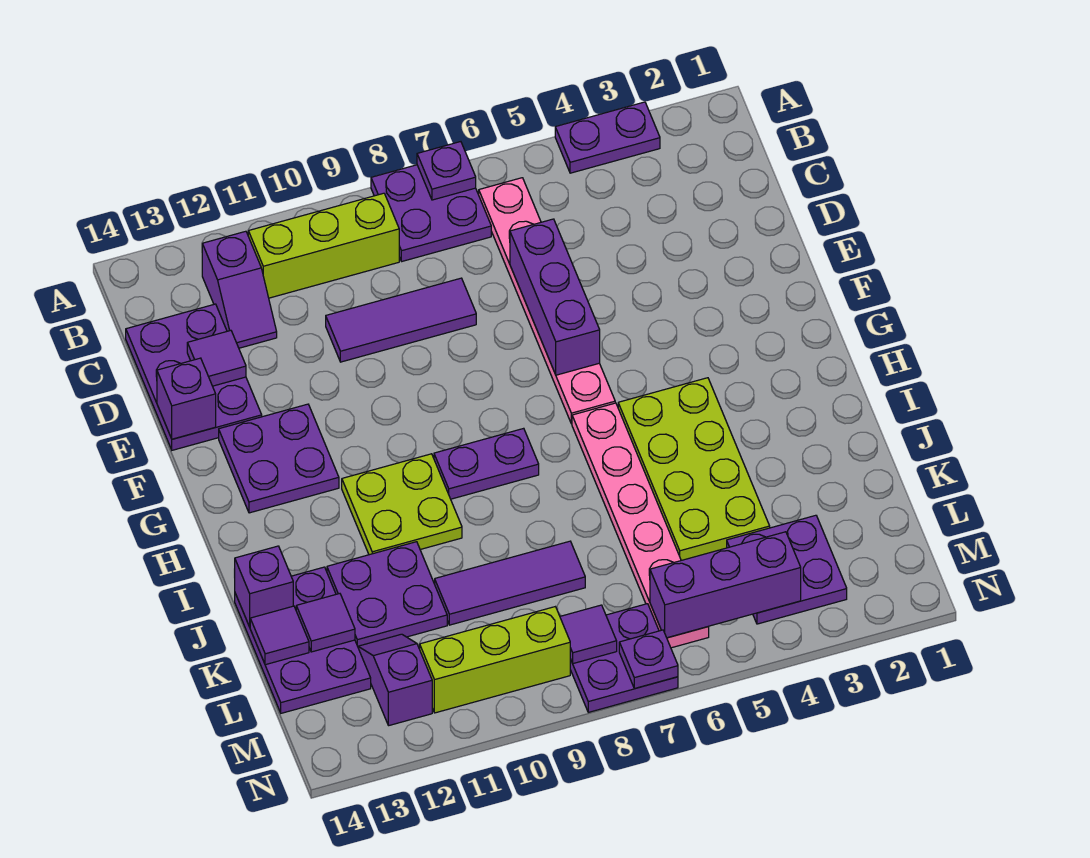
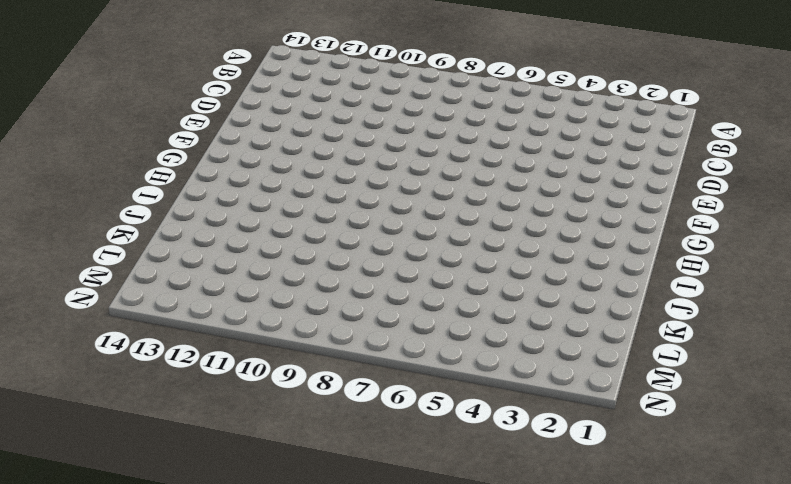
none -> purple plate A3:A4 level 1
none -> purple plate A7:B8 level 1
none -> pink plate B6:G6 level 1

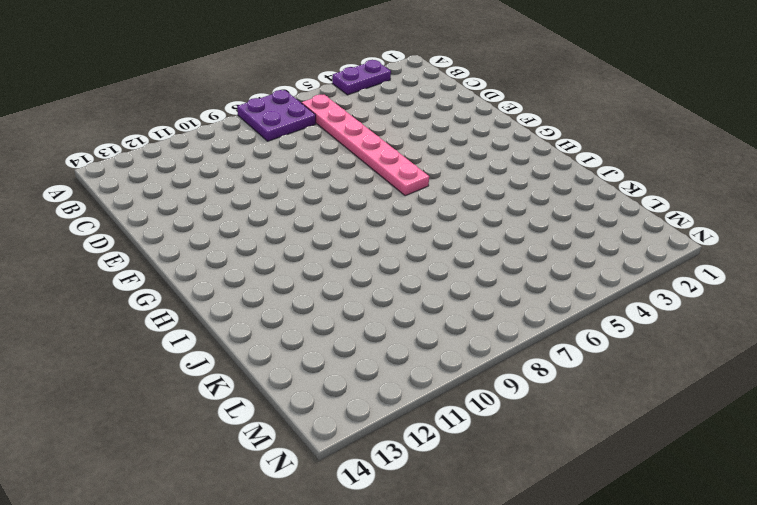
none -> lime brick B9:B11 level 1
none -> purple slope B12:C12 level 1 top B
none -> purple plate C13:E14 level 1

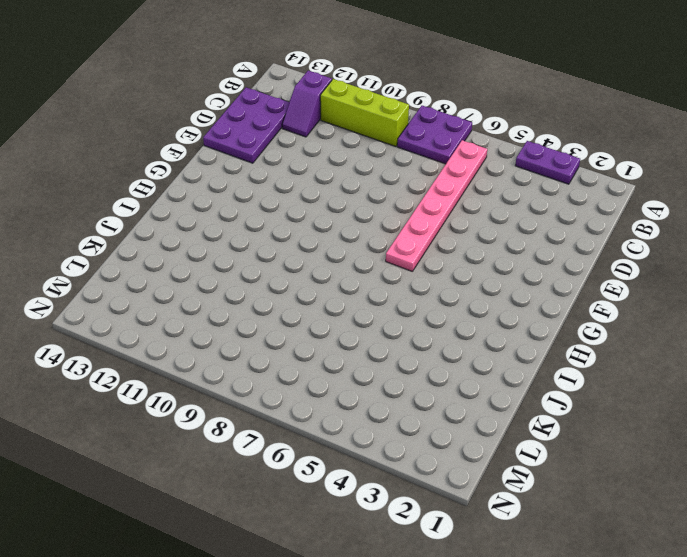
none -> purple tile D8:D10 level 1
none -> purple plate F12:G13 level 1
none -> lime plate H4:K5 level 1

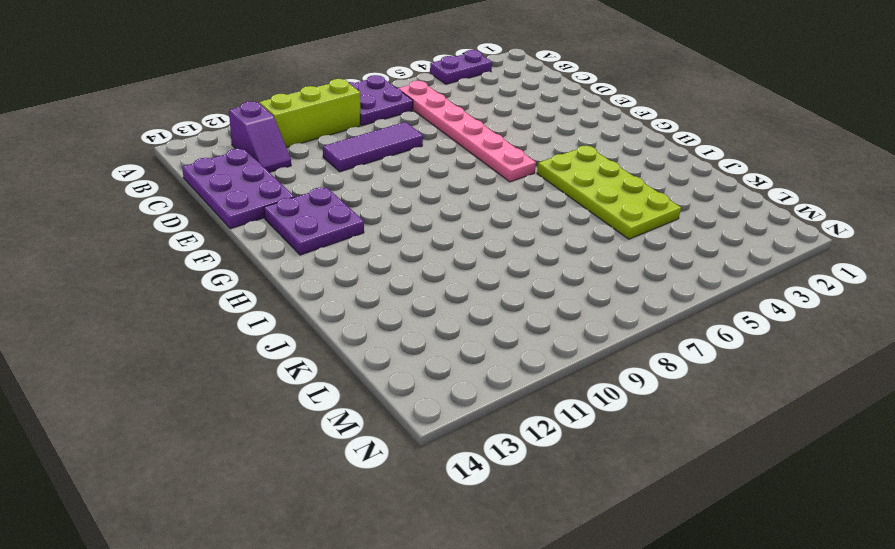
none -> pink plate H6:M6 level 1
none -> purple plate H8:H9 level 1
none -> lime plate H10:I11 level 1

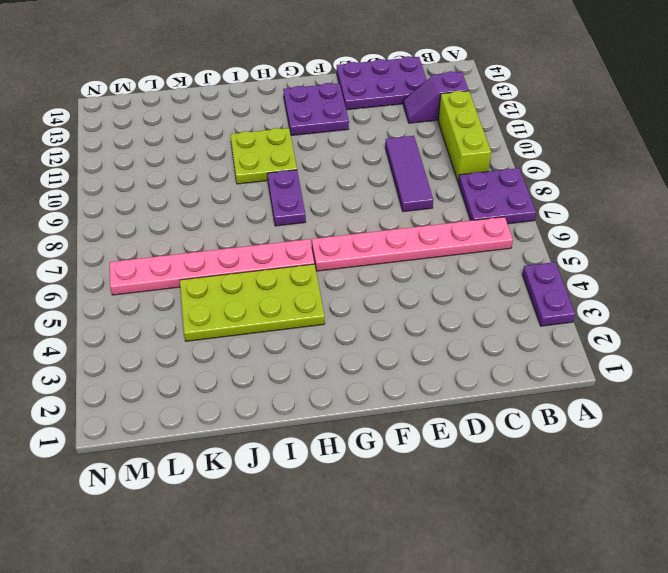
none -> purple plate J11:K12 level 1
none -> purple plate J13:L14 level 1
none -> purple tile K8:K10 level 1

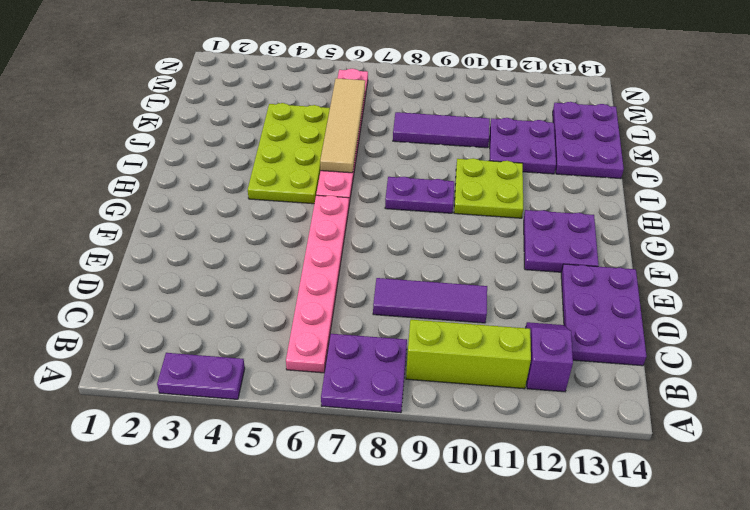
tan tile I6:L6 level 2 -> none
none -> purple plate L3:M4 level 1
none -> purple slope L12:M12 level 1 top M
none -> purple plate M7:N8 level 1

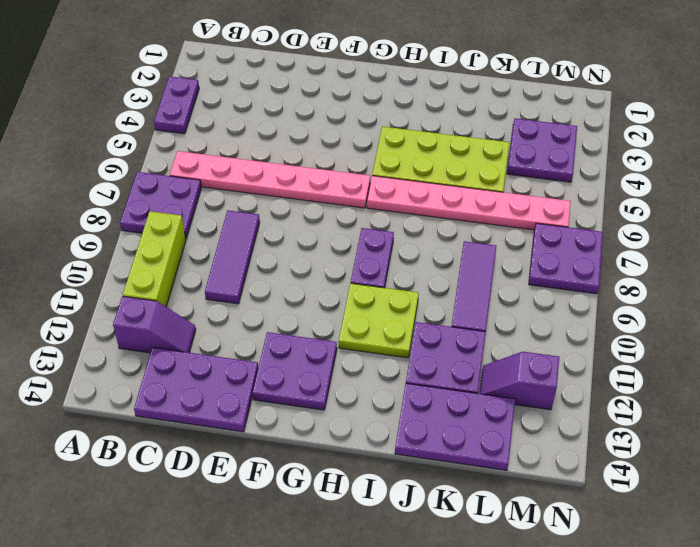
none -> lime brick M9:M11 level 1
none -> purple plate A7 level 2
none -> purple brick D6:F6 level 2

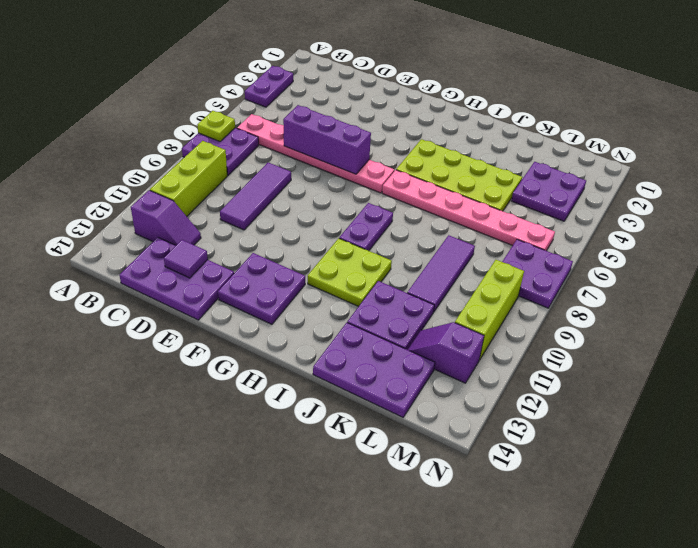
lime plate A7 level 2 -> purple plate A7 level 2
none -> purple brick E14 level 2
none -> purple brick J14 level 2
none -> purple tile K13 level 2

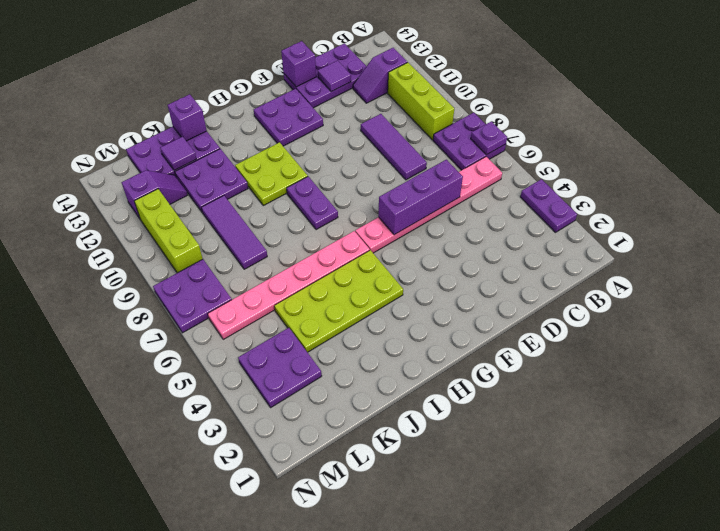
none -> purple tile K14 level 2
none -> purple brick M4:M6 level 2
none -> purple tile M8 level 2

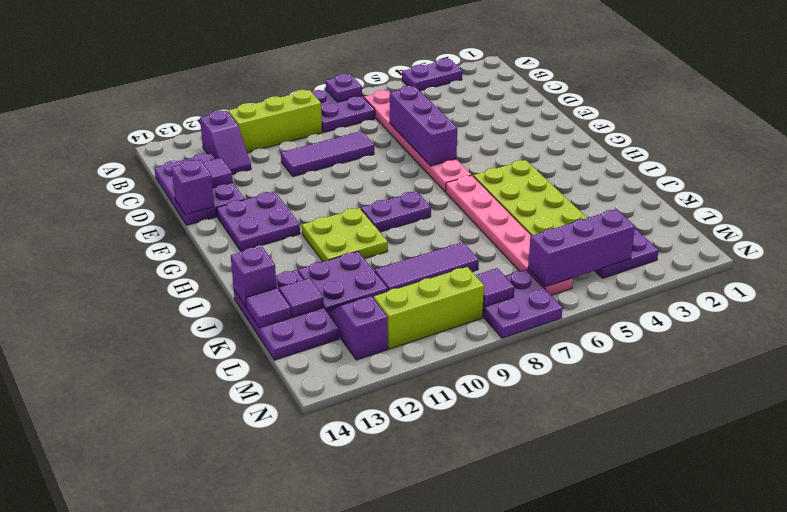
none -> purple plate N7 level 2

